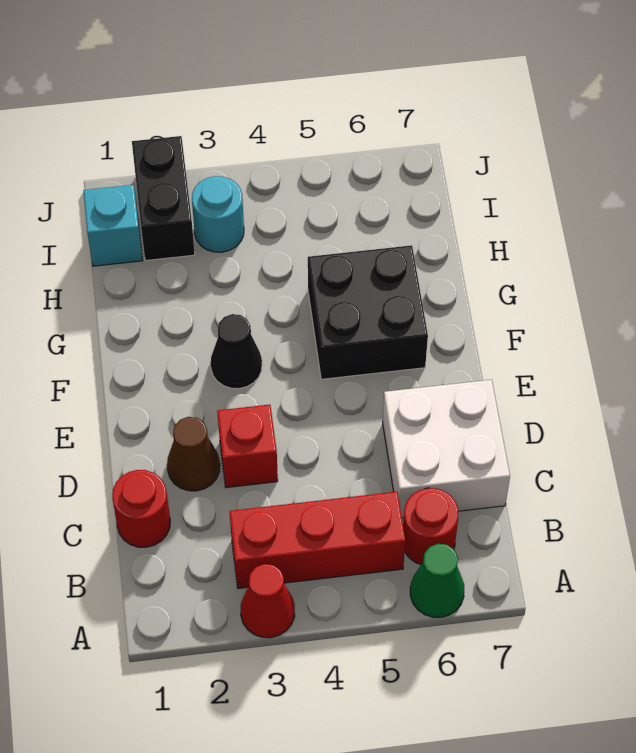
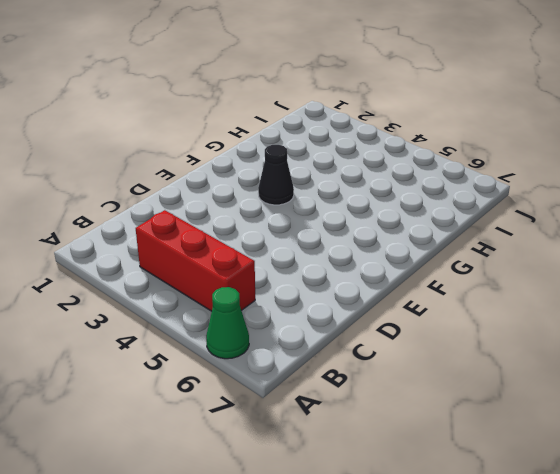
none -> red cone A3 level 1
none -> red round brick B6 level 1
none -> red round brick C1 level 1

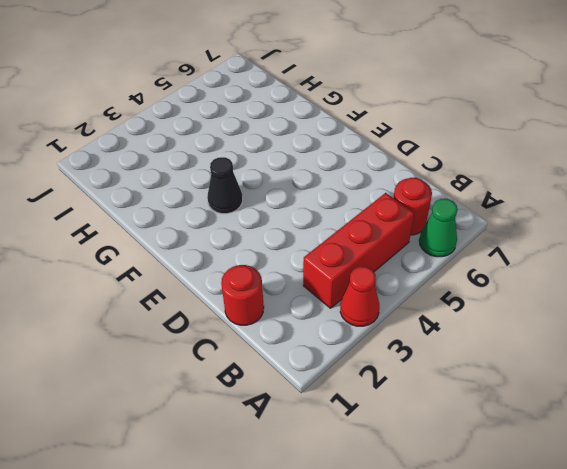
none -> white brick C6:D7 level 1
none -> brown cone D2 level 1
none -> red brick D3 level 1

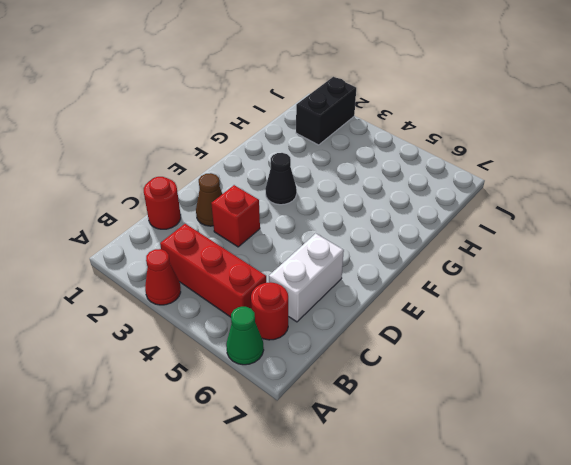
white brick C6:D6 level 1 -> white brick C6:D7 level 1
none -> black brick F5:G6 level 1
none -> cyan brick I1 level 1
none -> cyan round brick I3 level 1

